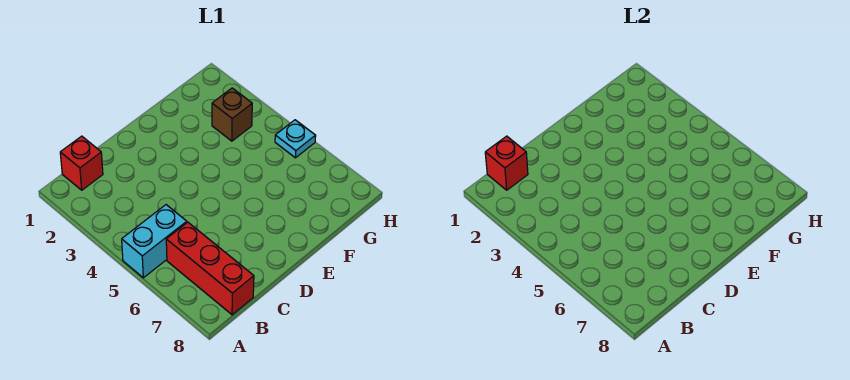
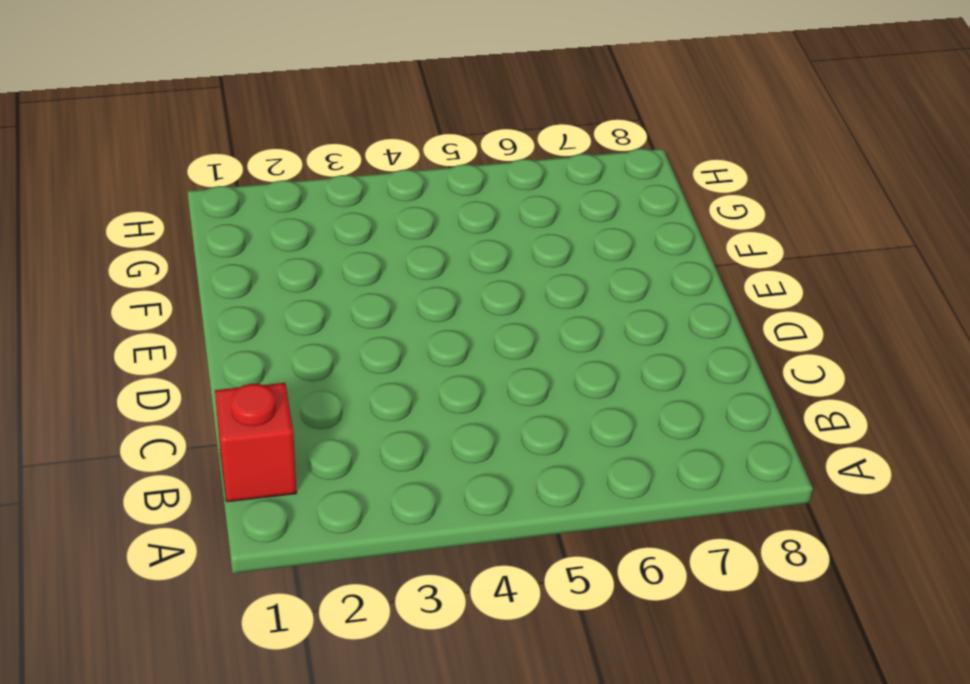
none -> cyan brick A5:B5 level 1
none -> red brick B6:B8 level 1

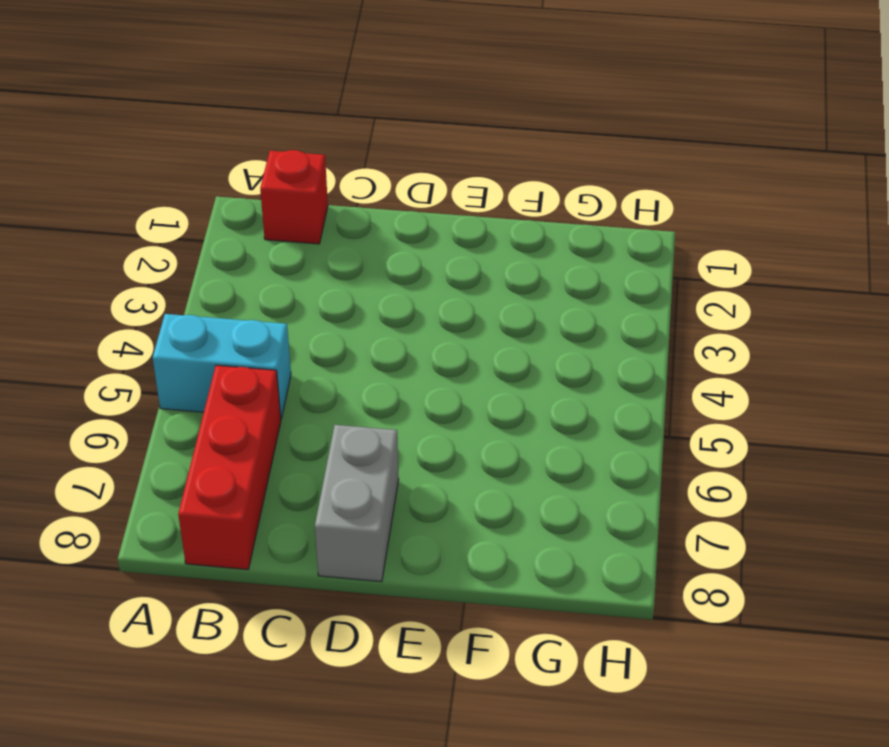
grey brick D7:D8 level 1 -> none
none -> brown brick G3 level 1
none -> cyan plate H5 level 1

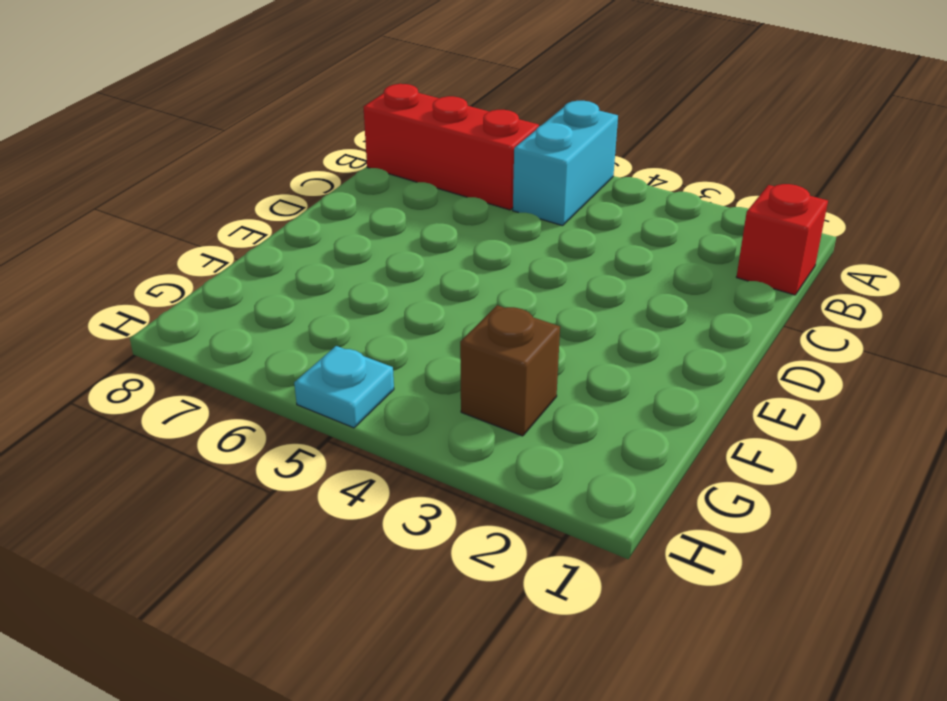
none -> red brick B1 level 2

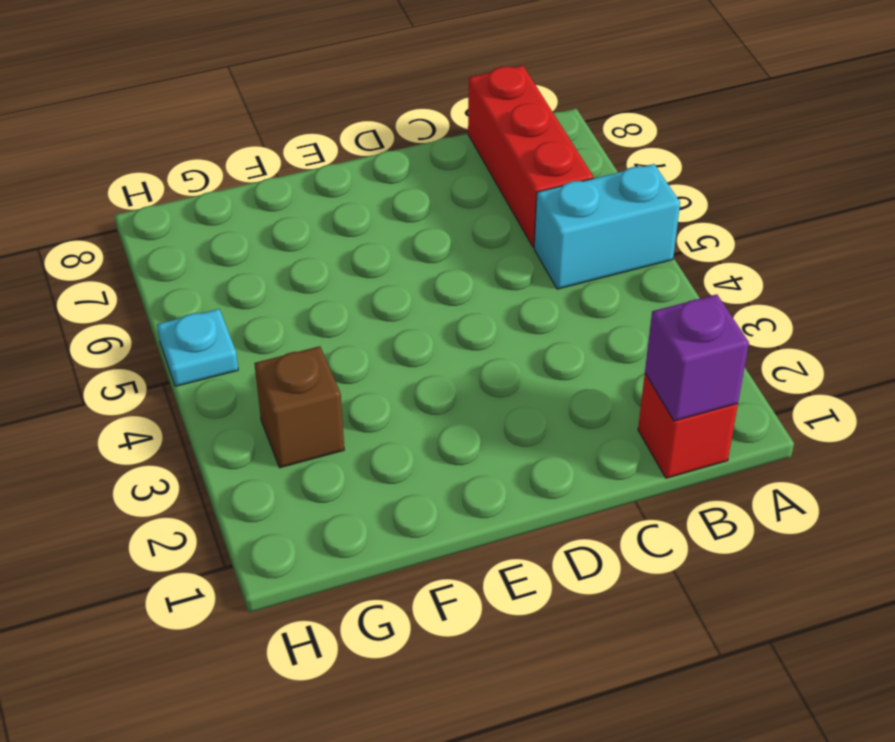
purple brick B1 level 2 -> red brick B1 level 2

